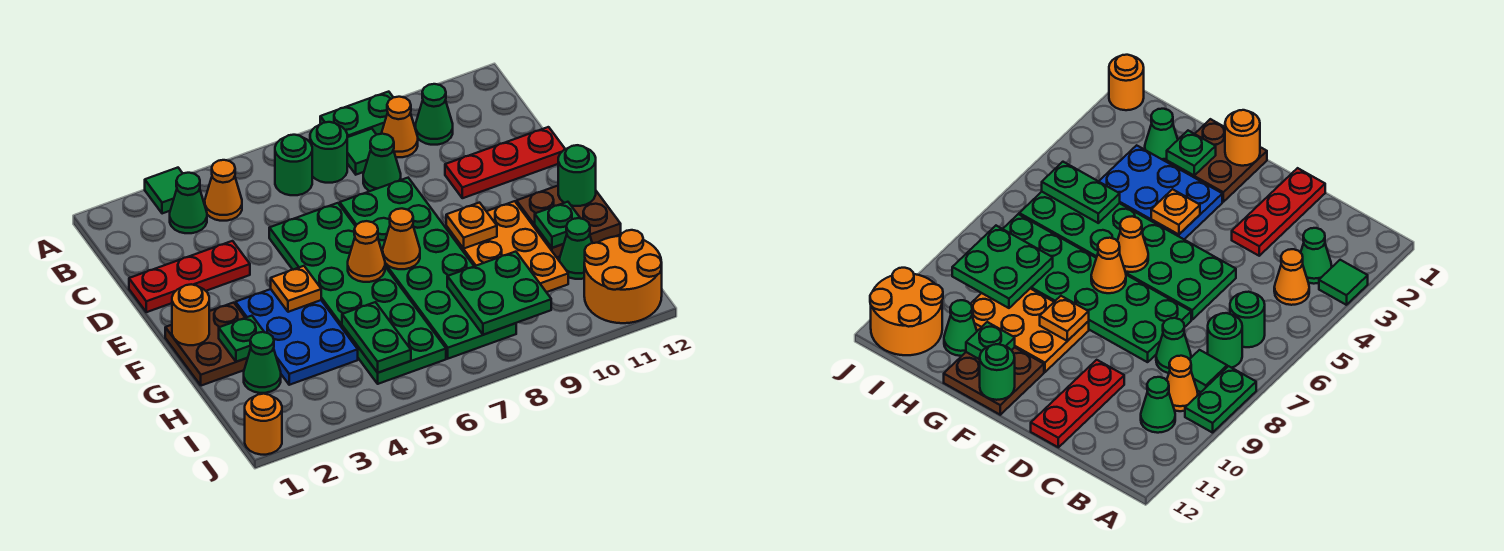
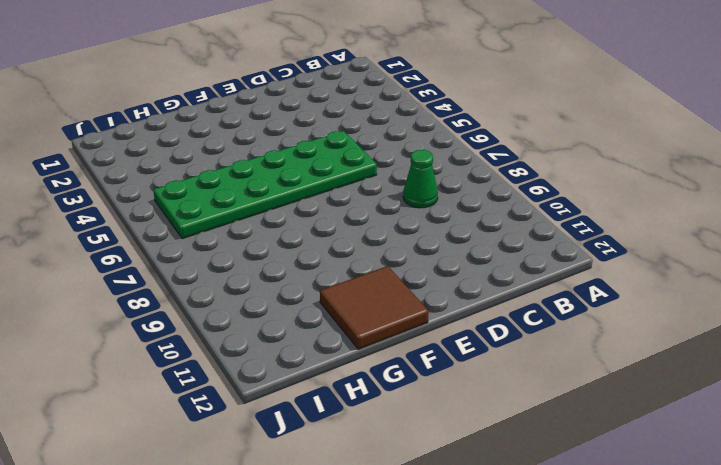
brown tile F11:G12 level 1 -> brown plate F11:G12 level 1
none -> green tile A3 level 1
none -> green plate A8:A9 level 1
none -> green cone B3 level 1
none -> orange cone B4 level 1

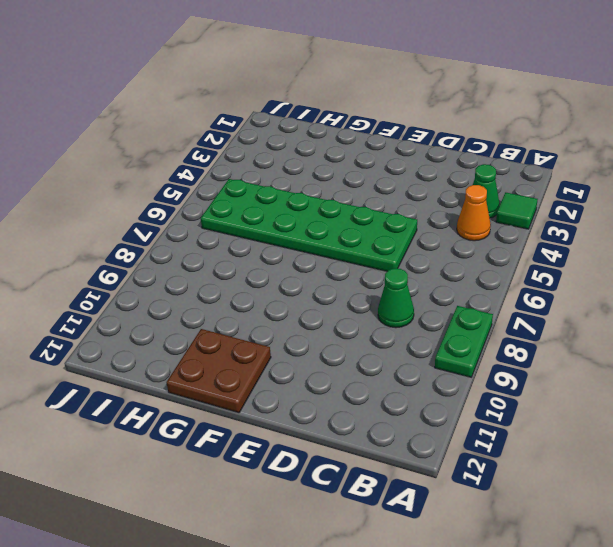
none -> green round brick B6 level 1
none -> green round brick B7 level 1
none -> green tile B8 level 1
none -> orange cone B9 level 1

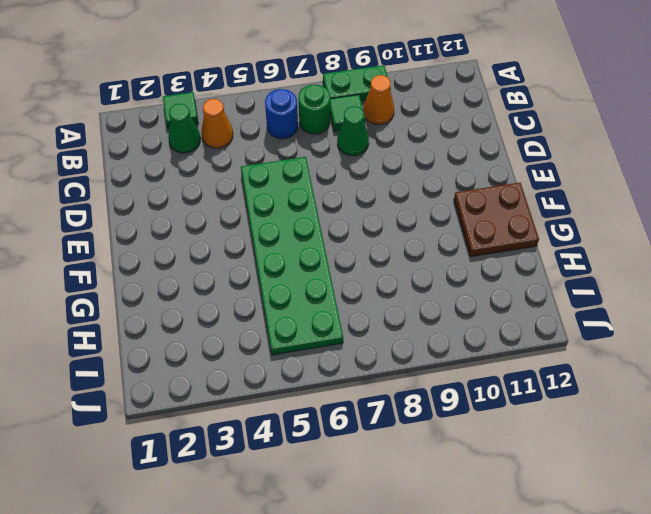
blue round brick B6 level 1 -> green round brick B6 level 1
none -> green cone B10 level 1
none -> red plate D1:D3 level 1
none -> green plate D7:I8 level 1
none -> red plate D10:D12 level 1

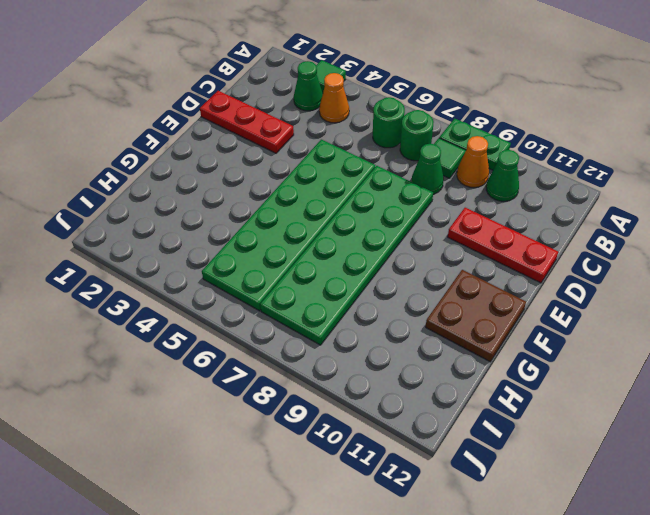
none -> brown plate F1:G2 level 1
none -> blue plate F3:H4 level 1
none -> orange plate F9:H10 level 1
none -> green cone H2 level 1

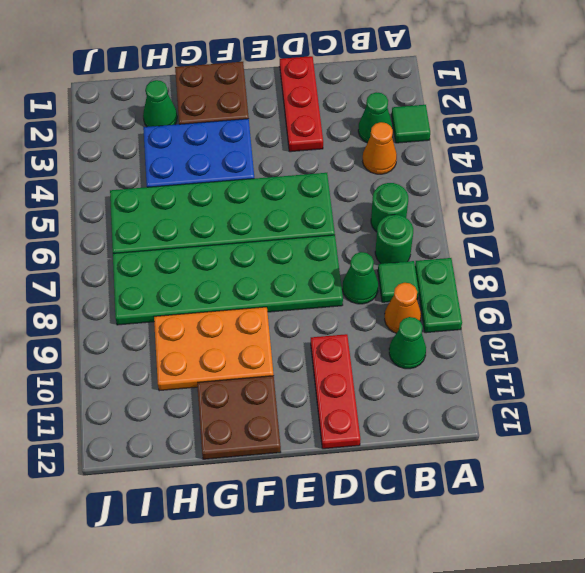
none -> green cone H11 level 1
none -> orange round brick I11:J12 level 1
none -> orange round brick J1 level 1
none -> orange round brick F1 level 2

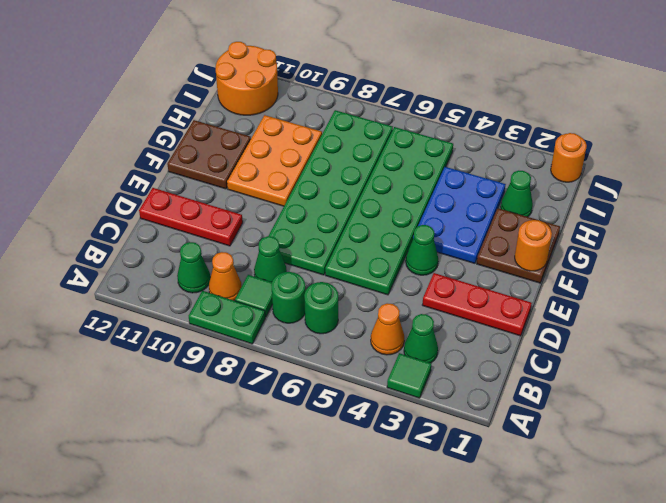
green cone E4 level 1 -> green cone H11 level 1
none -> orange plate F4 level 2
none -> orange cone F6 level 2
none -> orange cone F7 level 2
none -> orange plate F9 level 2

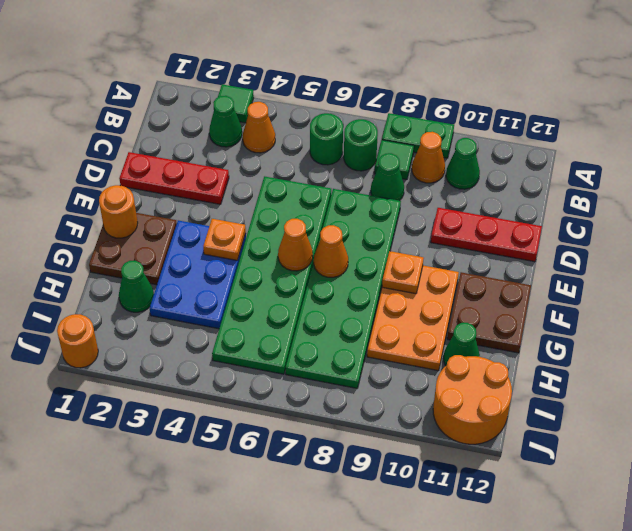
none -> green round brick F12 level 2
none -> green plate G2 level 2
none -> green plate G11 level 2
none -> green plate H5:I5 level 2

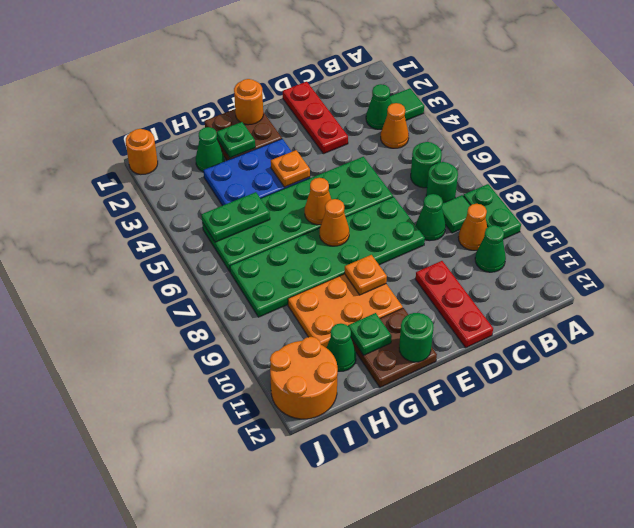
none -> green plate H8:I9 level 2

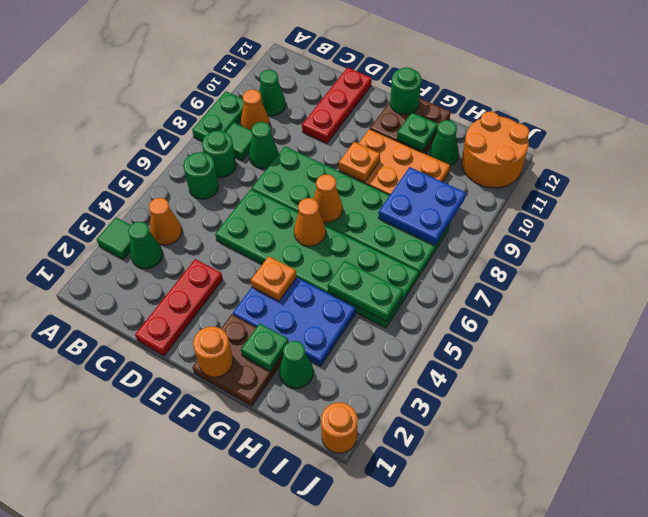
blue plate H8:I9 level 2 -> green plate H8:I9 level 2

